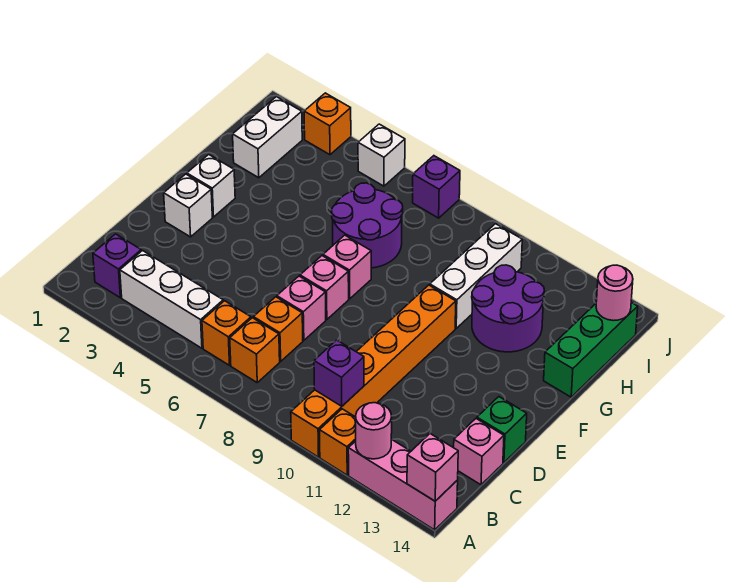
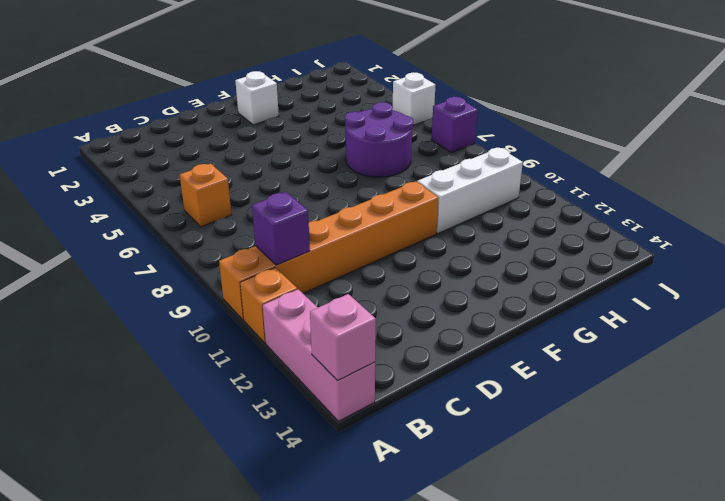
none -> purple brick B2 level 1
none -> white brick B3:B5 level 1
none -> orange brick B7 level 1

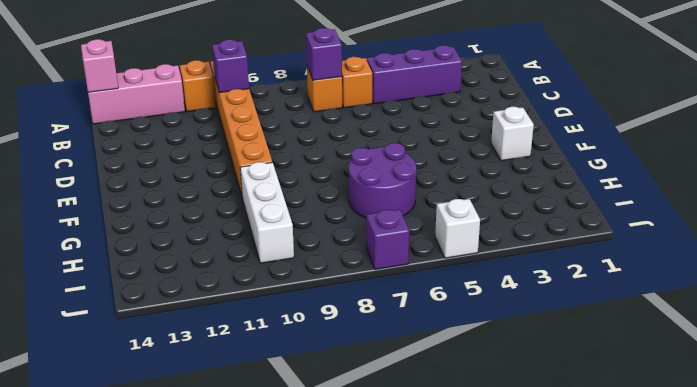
purple brick B3:B5 level 1 -> white brick B3:B5 level 1
purple brick B7 level 2 -> purple brick B2 level 1
none -> orange brick C7 level 1
none -> pink brick C14 level 1
none -> pink brick D7 level 1

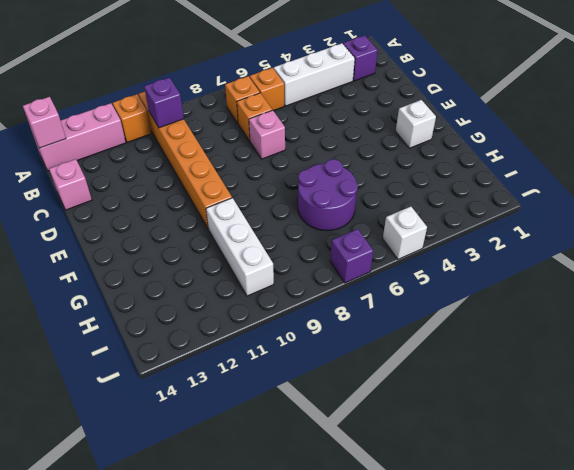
none -> green brick D14 level 1
none -> white brick E2 level 1
none -> pink brick E7 level 1

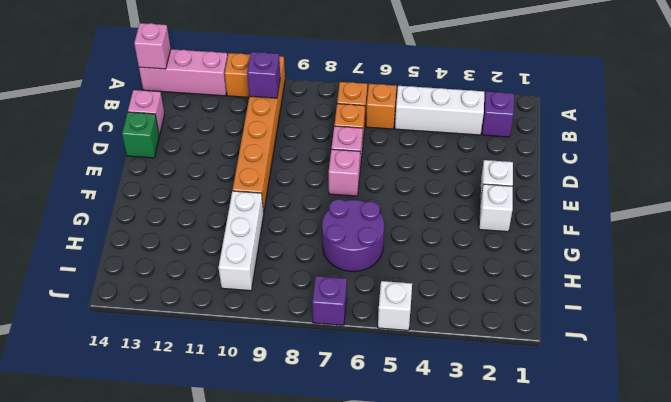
none -> pink brick F7 level 1
none -> purple round brick G11:H12 level 1
none -> green brick G14:I14 level 1

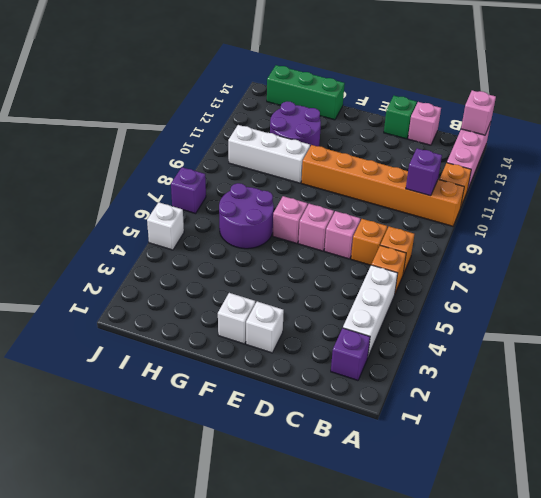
none -> white brick H2:I2 level 1
none -> orange brick J3 level 1
none -> pink round brick A12 level 2

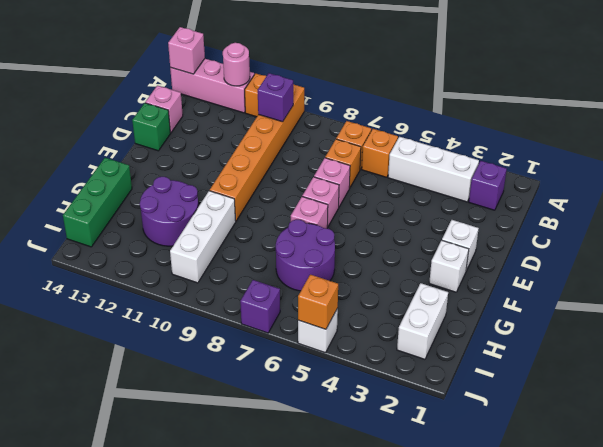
orange brick J5 level 2 -> orange brick J3 level 1
none -> pink round brick I14 level 2

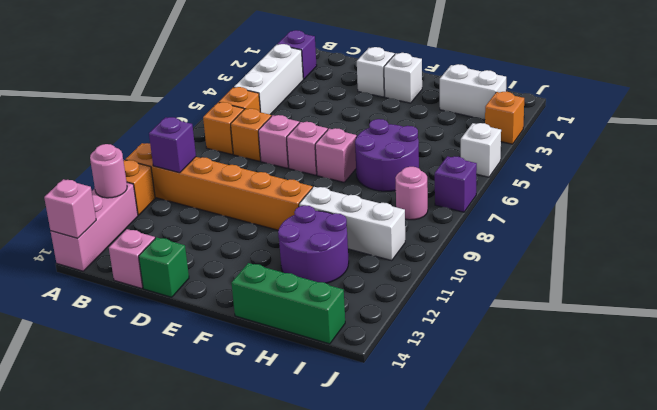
pink round brick I8 level 1 -> pink round brick I14 level 2

